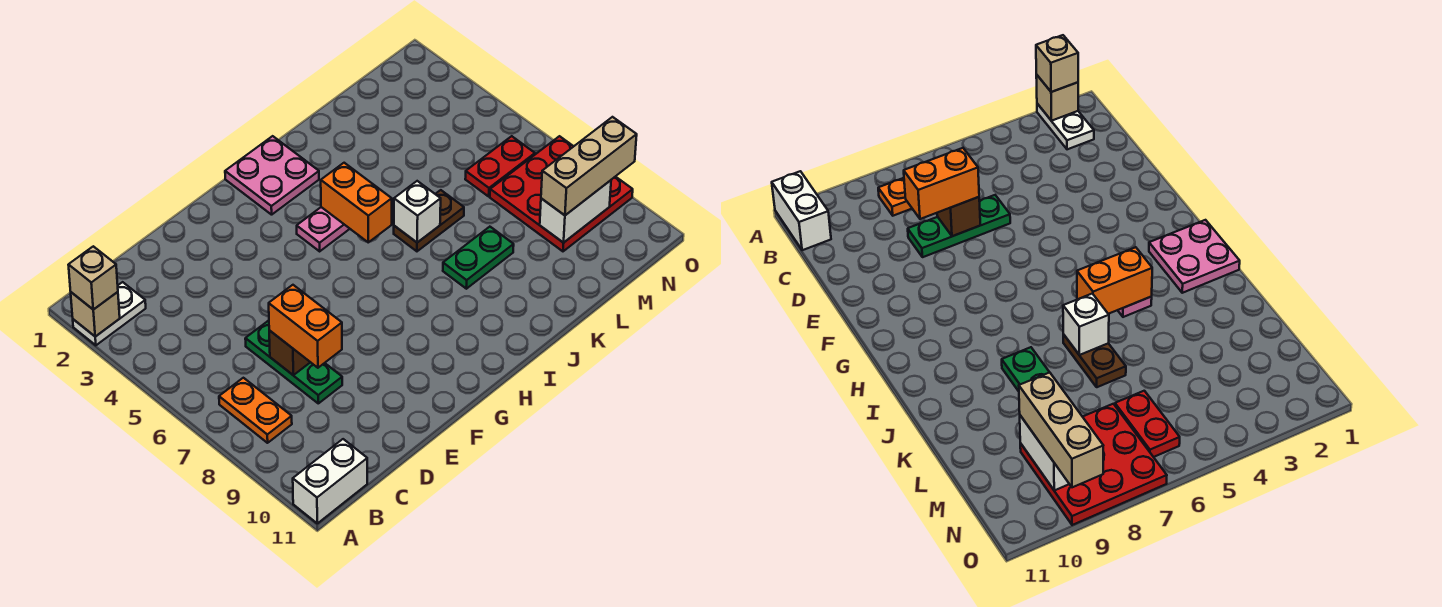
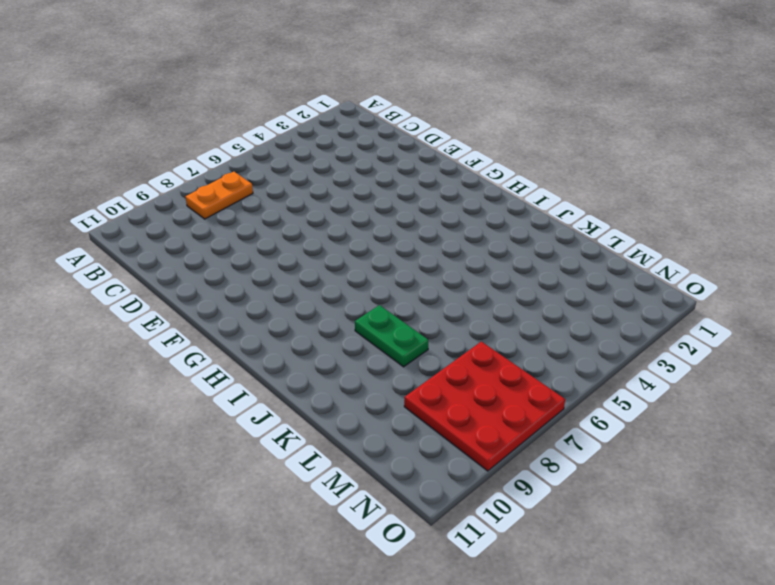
none -> white plate A2:B2 level 1
none -> white brick A11:B11 level 1
none -> green plate D6:D8 level 1

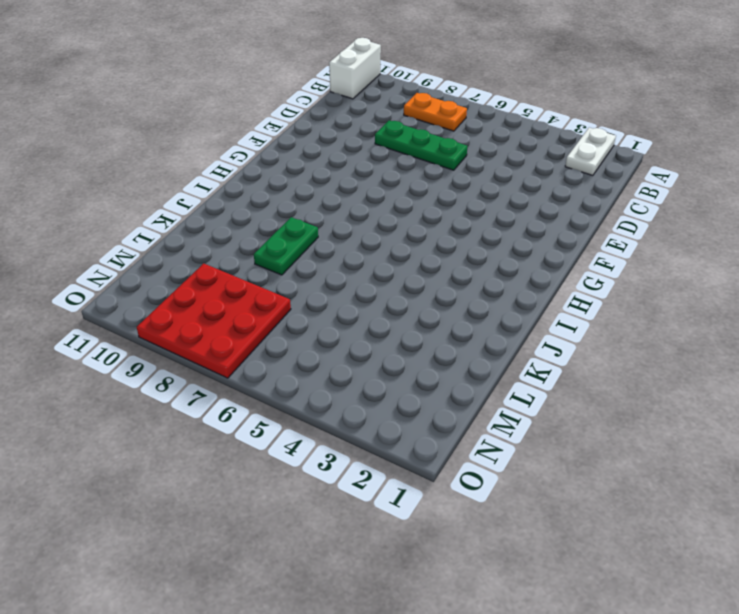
none -> pink plate H1:I2 level 1
none -> pink plate H4:I4 level 1
none -> brown plate J6:K6 level 1

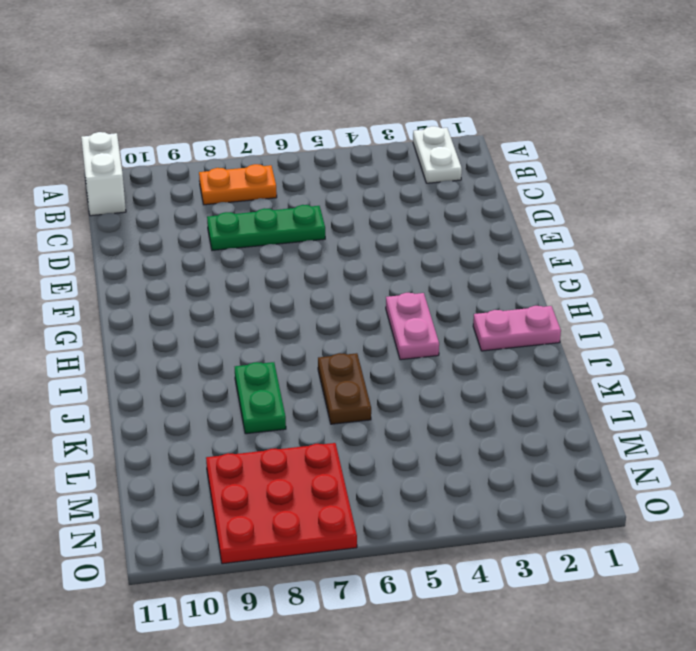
pink plate I1:I2 level 1 -> pink plate H1:I2 level 1
none -> red plate M6:N6 level 1
none -> tan brick A2 level 2
none -> brown brick D7 level 2

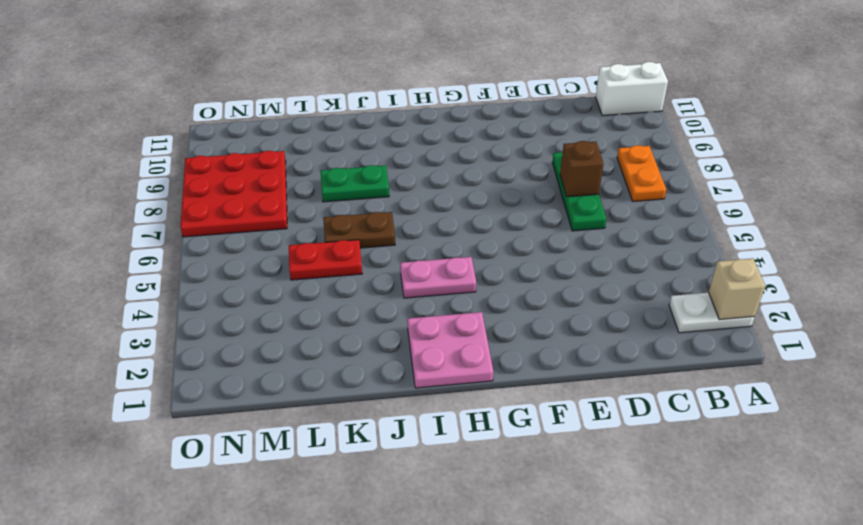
red plate K5:L5 level 1 -> red plate M6:N6 level 1
none -> orange brick I4:I5 level 2
none -> white brick J6 level 2
none -> white brick M9:N9 level 2

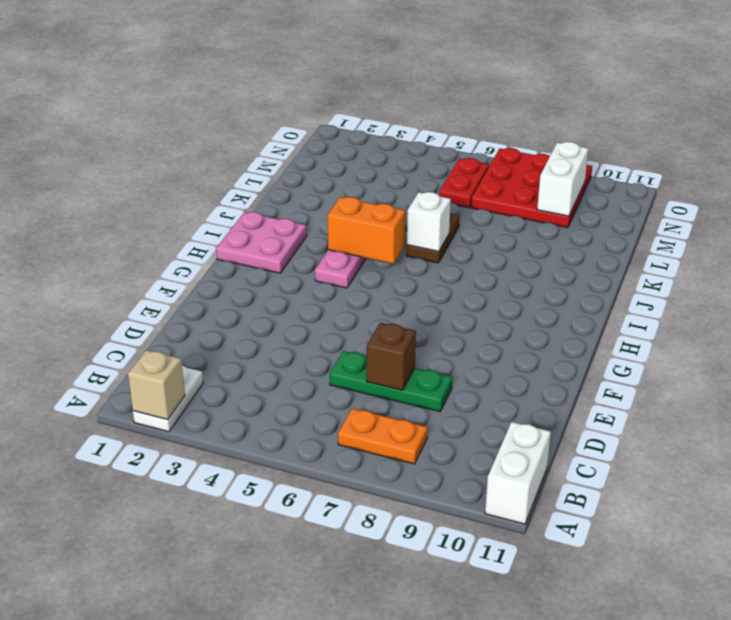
none -> green plate J8:K8 level 1
none -> tan brick A2 level 3
none -> orange brick D7:D8 level 3

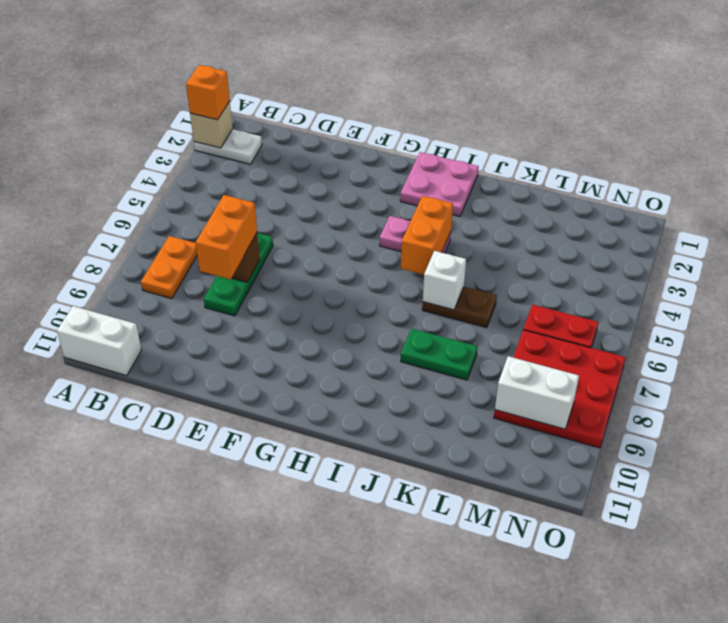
orange brick A2 level 3 -> tan brick A2 level 3
none -> tan brick M9:O9 level 3

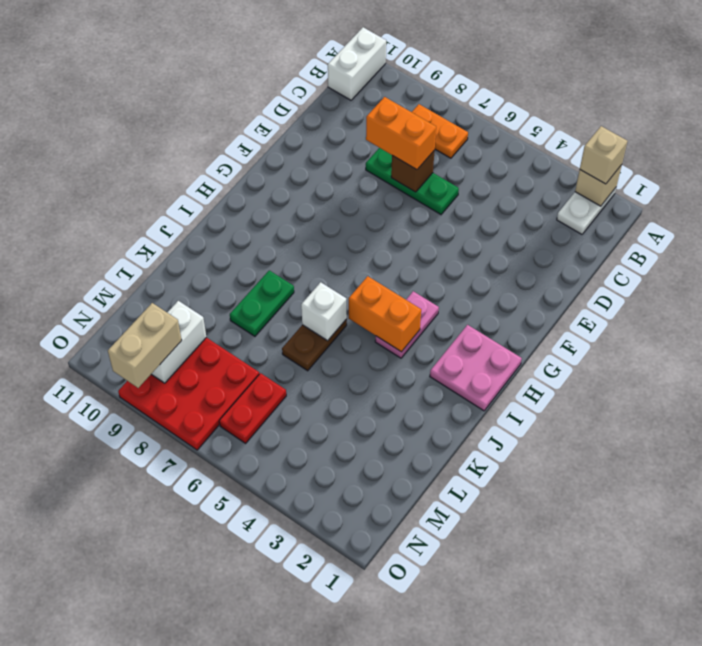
tan brick N9:O9 level 3 -> tan brick M9:O9 level 3

